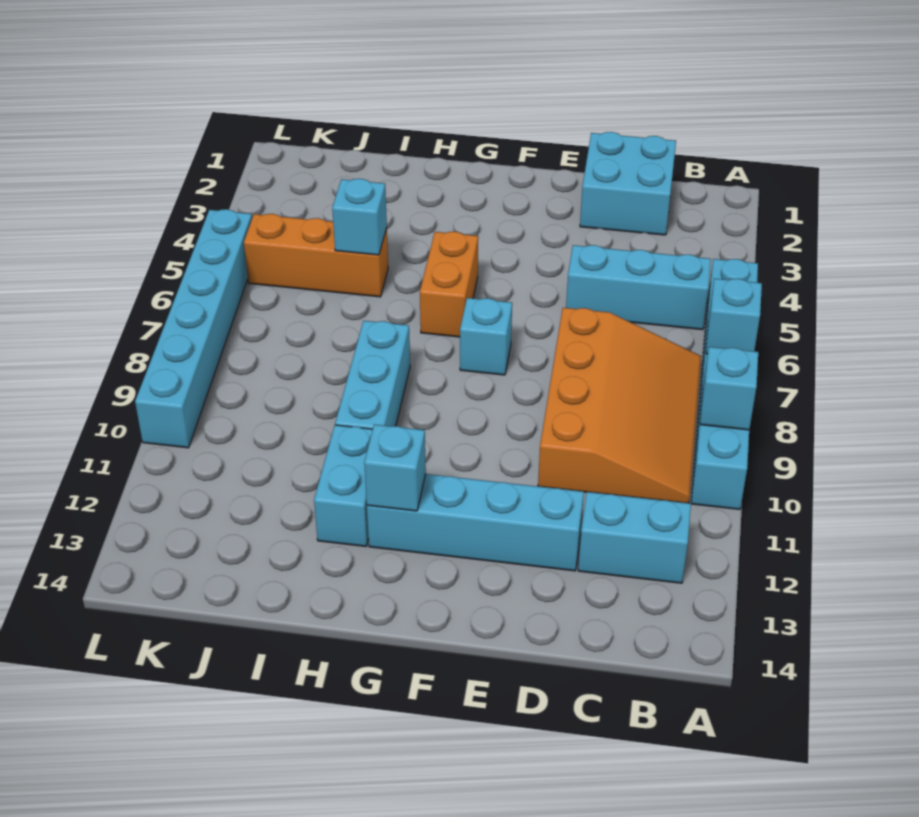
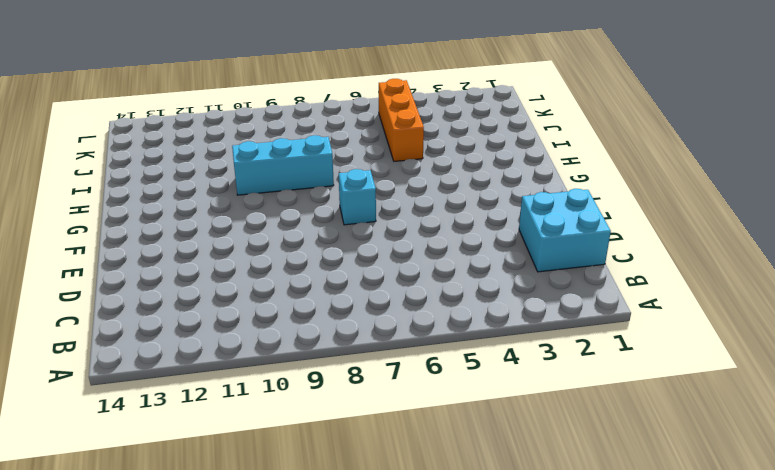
none -> cyan brick A5:A10 level 1
none -> cyan brick B5:D5 level 1
none -> orange slope B7:D10 level 1 top D

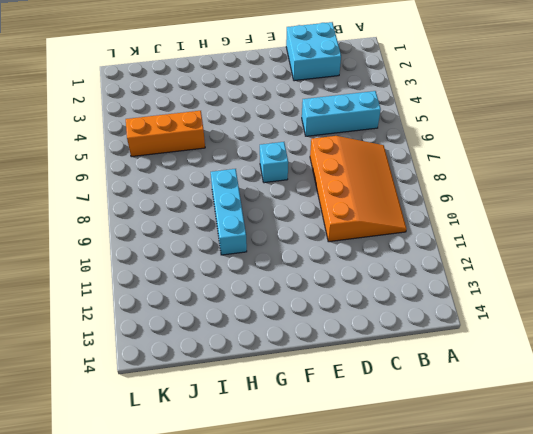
none -> cyan brick A5:A10 level 1
none -> cyan brick B12:C12 level 1
none -> cyan brick D12:G12 level 1

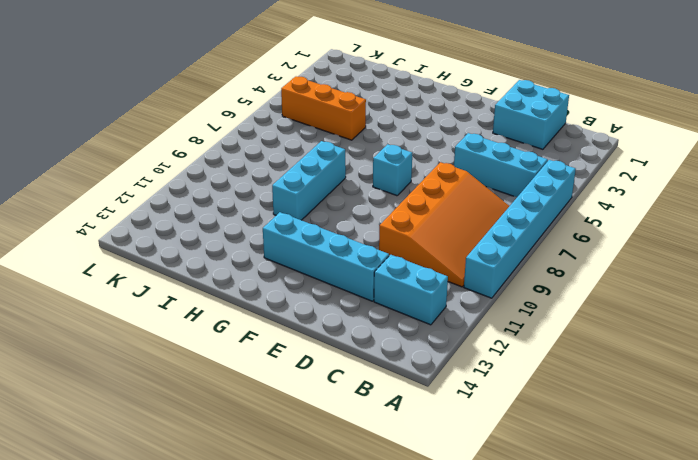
none -> orange brick G5:G6 level 1
none -> cyan brick H11:H12 level 1
none -> cyan brick L5:L10 level 1

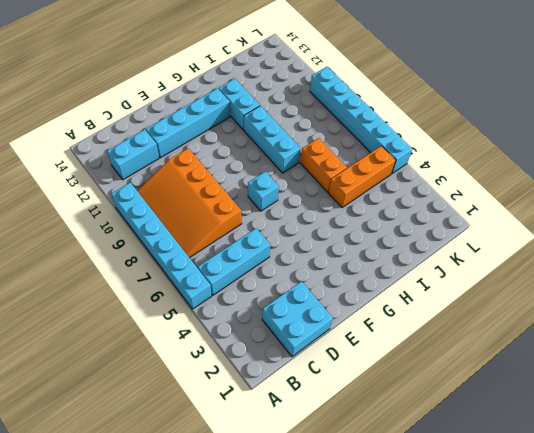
orange brick I6:I7 level 1 -> orange brick G5:G6 level 1
none -> cyan brick A7 level 2
none -> cyan brick A9 level 2
none -> cyan brick G12 level 2

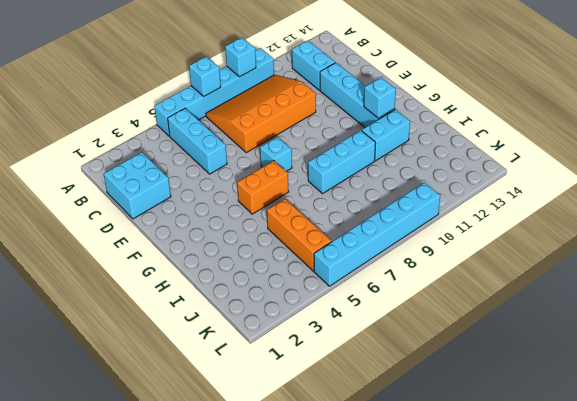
none -> cyan brick I5 level 2

